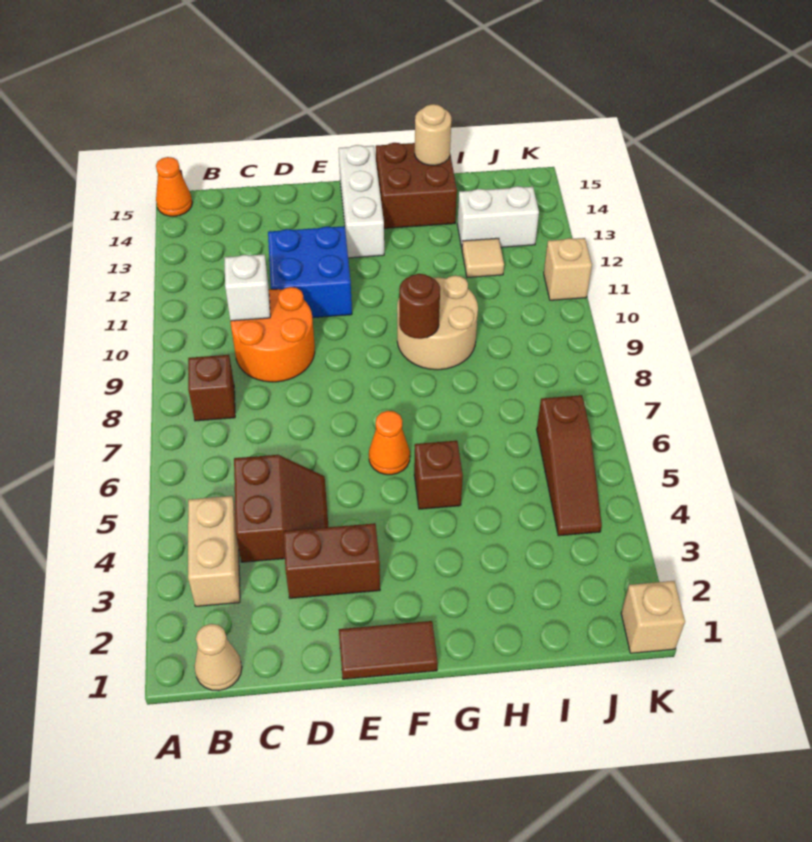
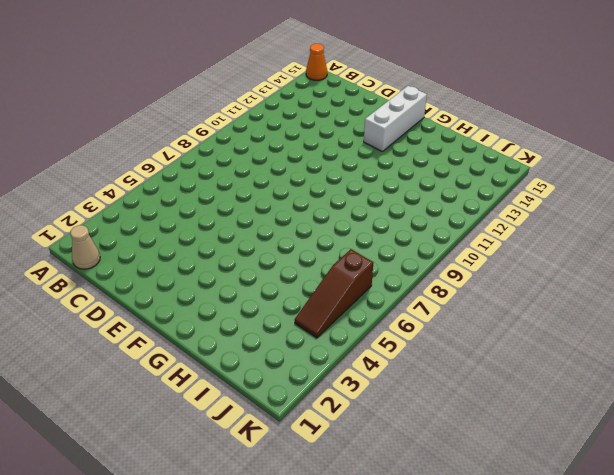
none -> tan brick B3:B4 level 1
none -> brown brick B8 level 1
none -> brown slope C4:D5 level 1 top C

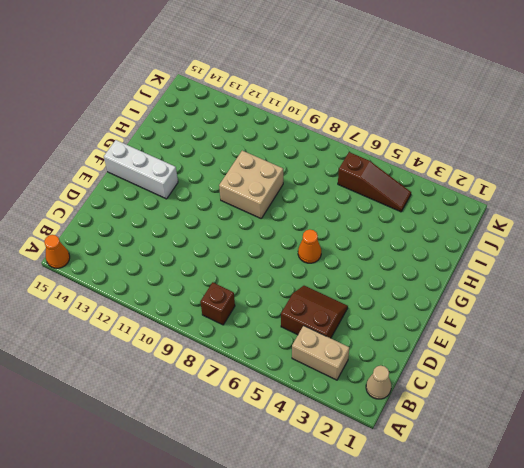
tan brick G9:H10 level 1 -> tan round brick G9:H10 level 1
none -> orange round brick C9:D10 level 1
none -> brown brick D3:E3 level 1
none -> blue brick D11:E12 level 1

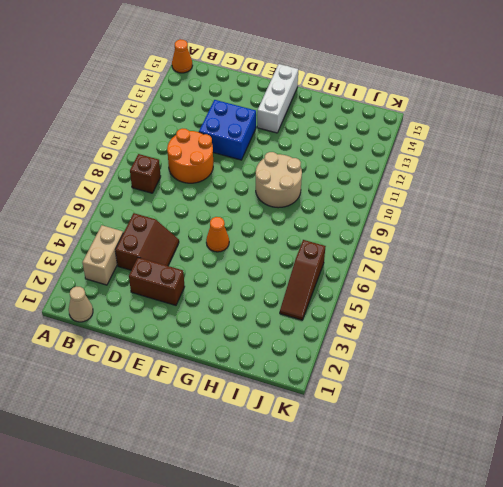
none -> brown tile E1:F1 level 1
none -> brown brick G5 level 1
none -> brown brick G14:H15 level 1

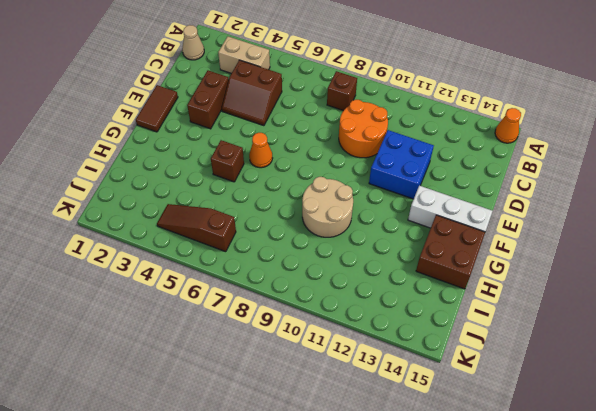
none -> tan tile I12 level 1
none -> white brick I13:J13 level 1
none -> tan brick K1 level 1

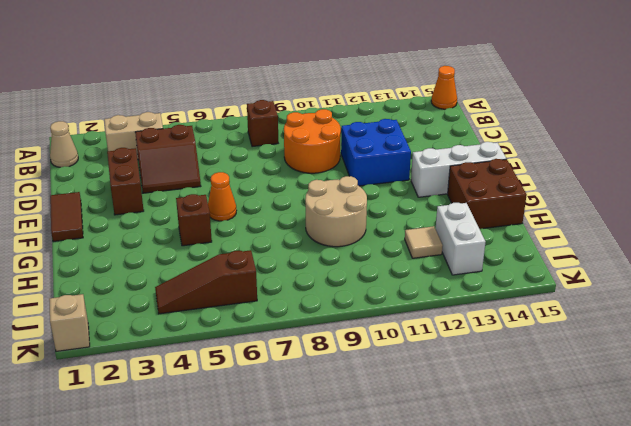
none -> tan brick K11 level 1
none -> white brick C10 level 2
none -> brown round brick G9 level 2

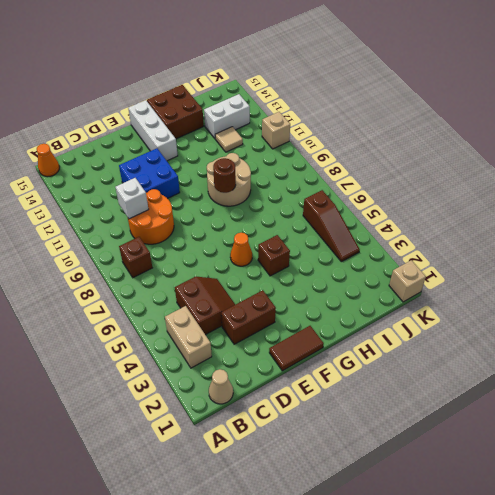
none -> tan round brick H15 level 2

